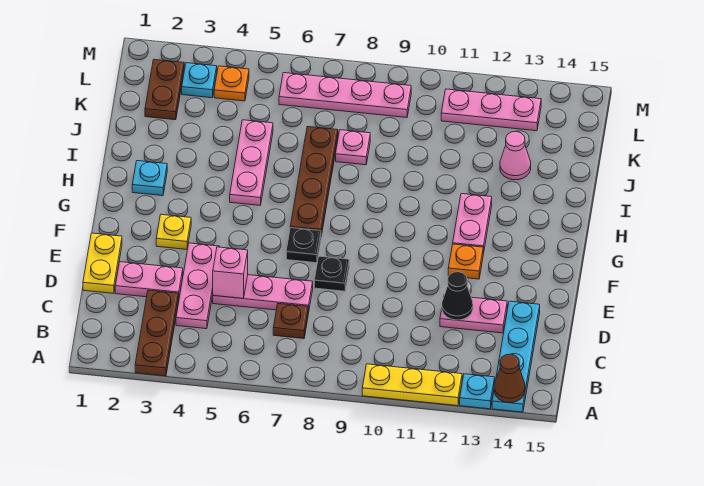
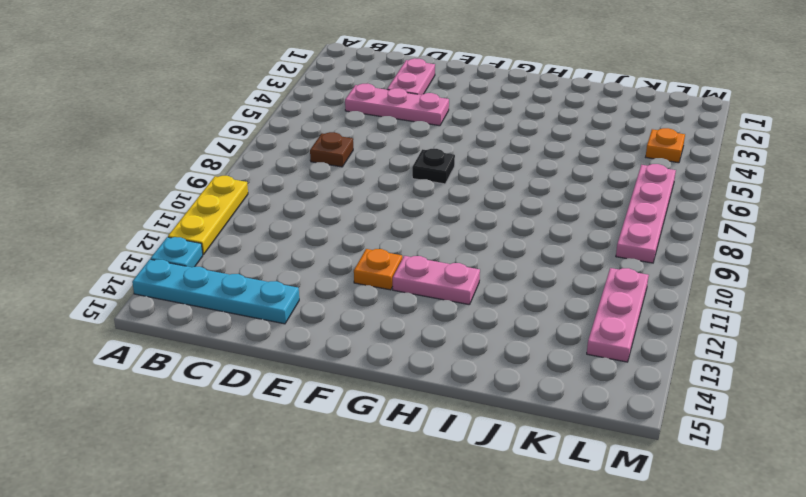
none -> brown plate A3:C3 level 1
none -> yellow plate D1:E1 level 1
none -> pink plate D5:D7 level 1

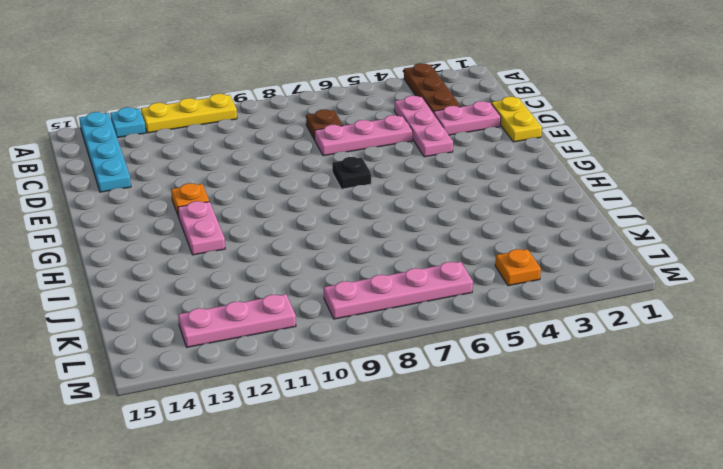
none -> pink plate D12:D13 level 1
none -> black plate E8 level 1
none -> yellow plate F3 level 1

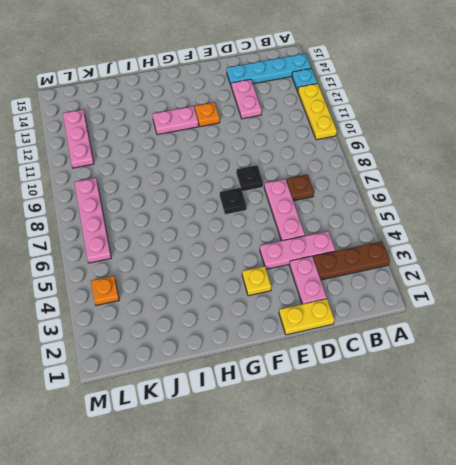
none -> brown plate G7:J7 level 1
none -> cyan plate H2 level 1
none -> pink plate H5:J5 level 1

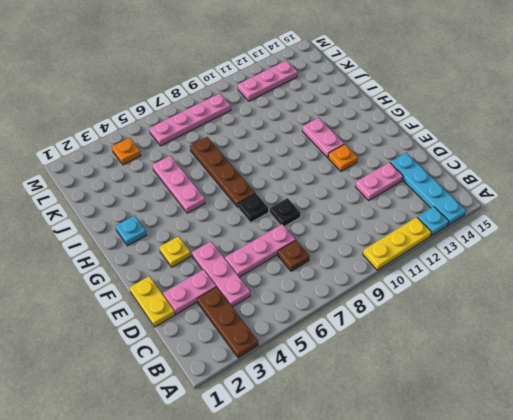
none -> pink plate J8 level 1
none -> pink cone J13 level 1
none -> brown plate K2:L2 level 1

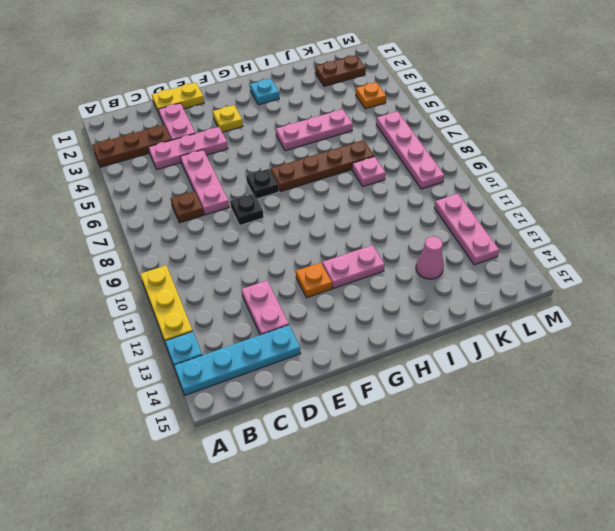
none -> cyan plate L3 level 1
none -> brown cone A14 level 2
none -> pink brick D5 level 2

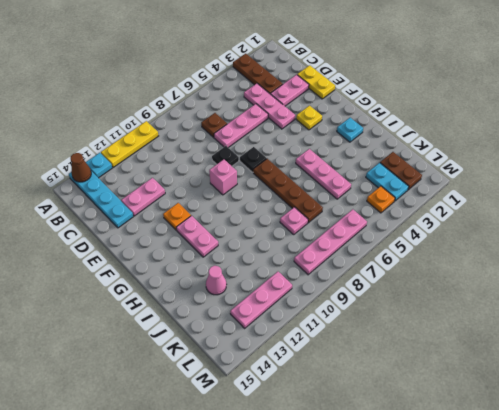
pink brick F9 level 1 -> pink brick D5 level 2
cyan plate K3:L3 level 1 -> cyan plate L3 level 1
none -> black cone D12 level 2

